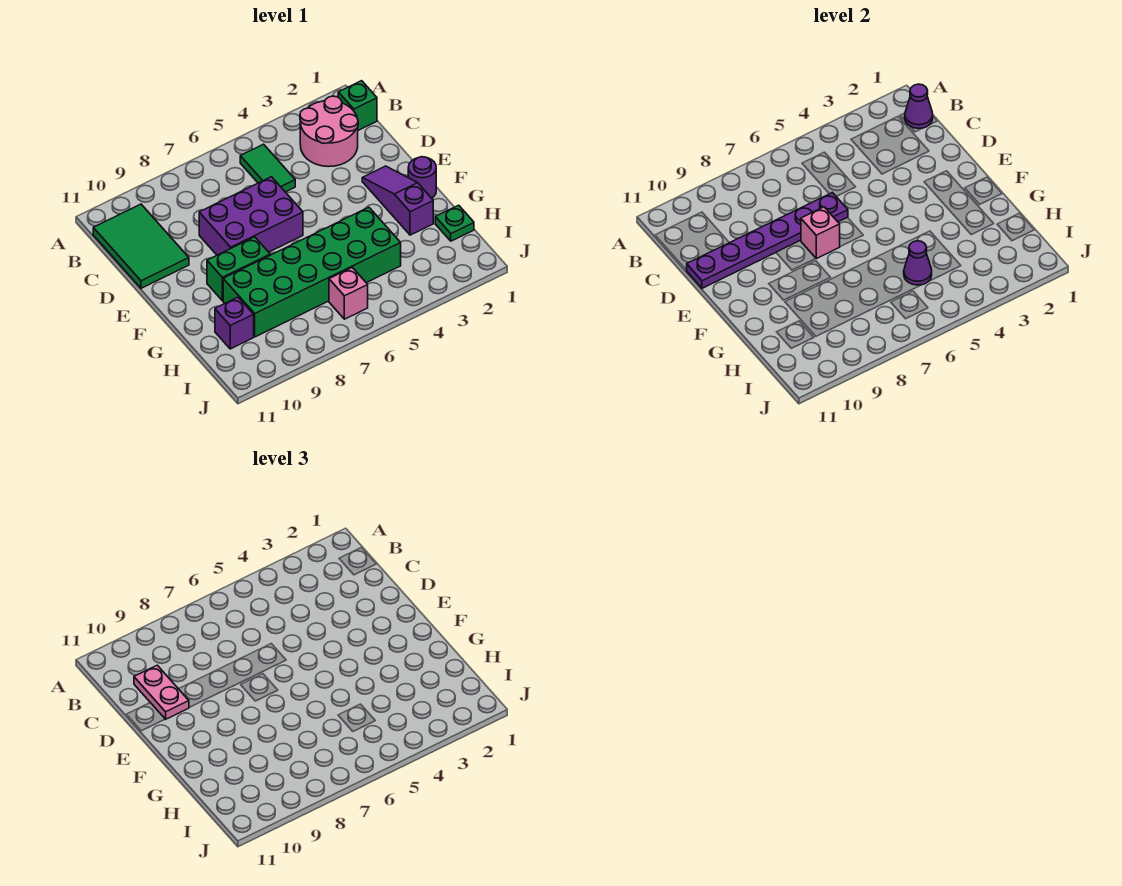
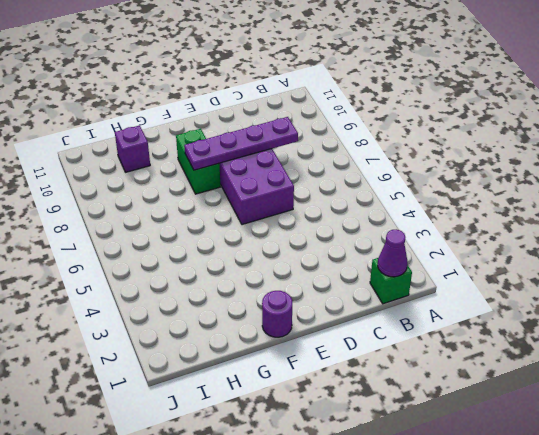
purple plate C8:F8 level 2 -> purple plate D6:D11 level 2
none -> pink round brick B2:C3 level 1
none -> green tile B5:C5 level 1
none -> green tile B10:D11 level 1

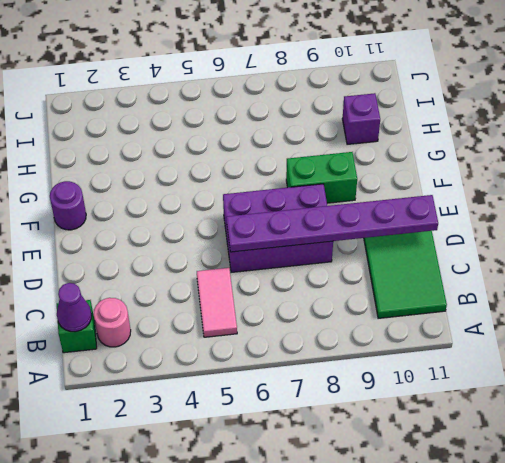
pink round brick B2 level 1 -> pink round brick B2:C3 level 1
pink tile B5:C5 level 1 -> green tile B5:C5 level 1
none -> purple slope E2:G2 level 1 top G
none -> green brick G4:H9 level 1
none -> green plate H1 level 1

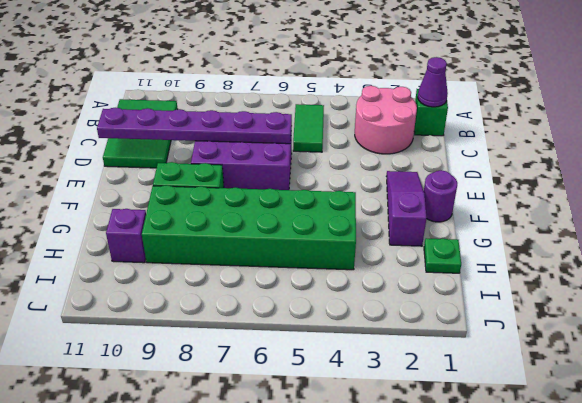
none -> pink brick I6 level 1
none -> pink brick E7 level 2
none -> purple cone H5 level 2

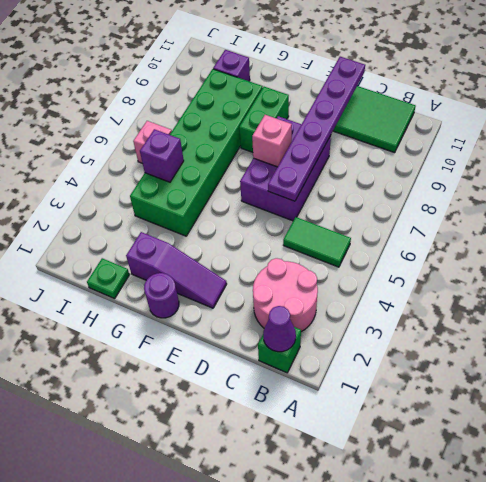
purple brick H5 level 2 -> purple cone H5 level 2
none -> pink plate C10:D10 level 3

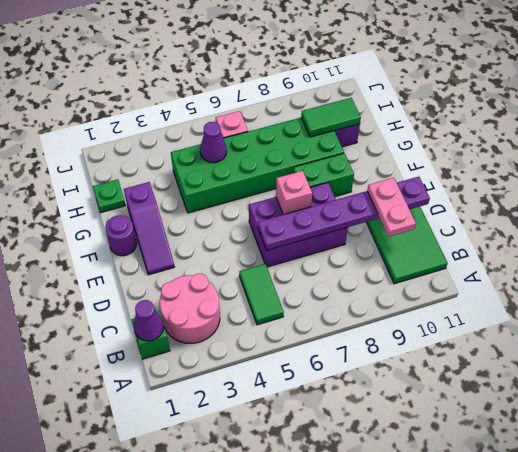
green tile H9:H10 level 2 -> none

